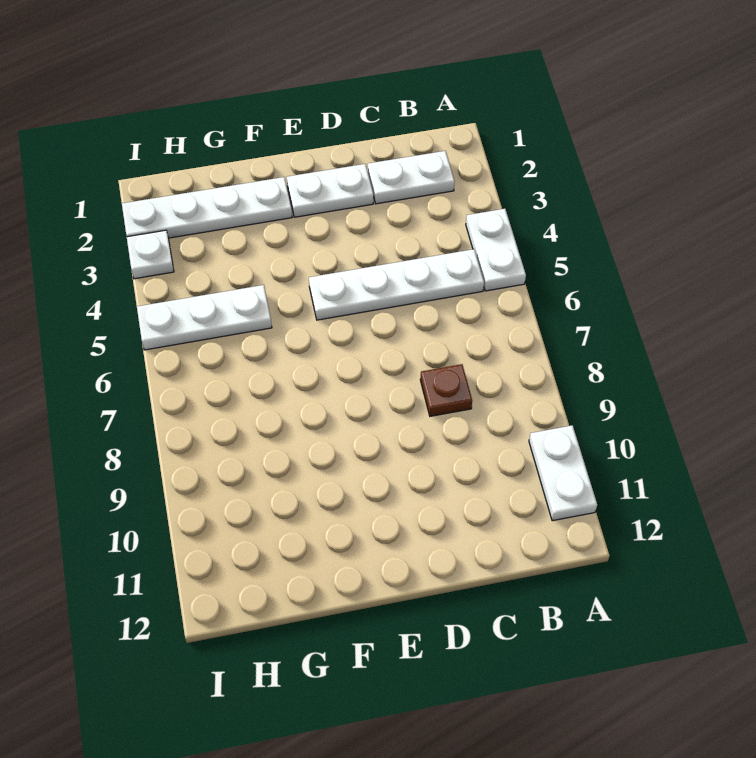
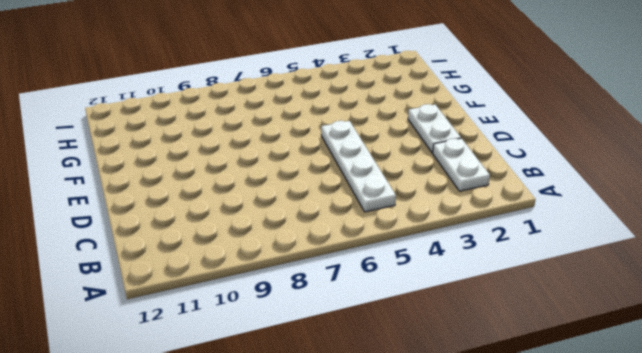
none -> white plate A4:A5 level 1
none -> white plate A10:A11 level 1

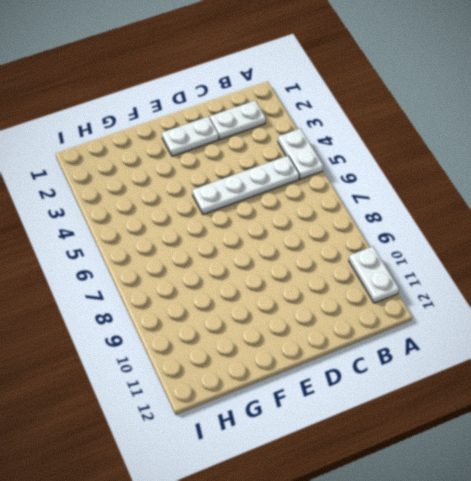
none -> brown plate C8 level 1
none -> white plate F2:I2 level 1

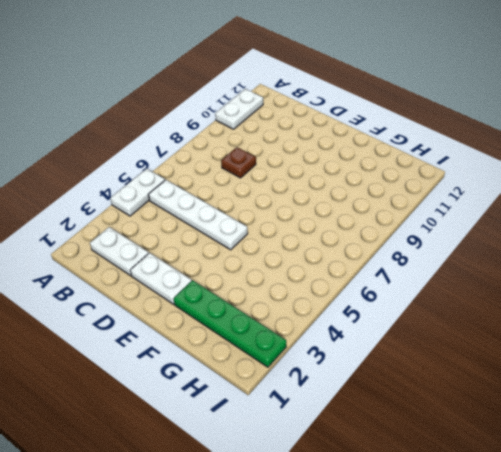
green plate F2:I2 level 1 -> white plate F2:I2 level 1
none -> white plate G5:I5 level 1
none -> white plate I3 level 1

